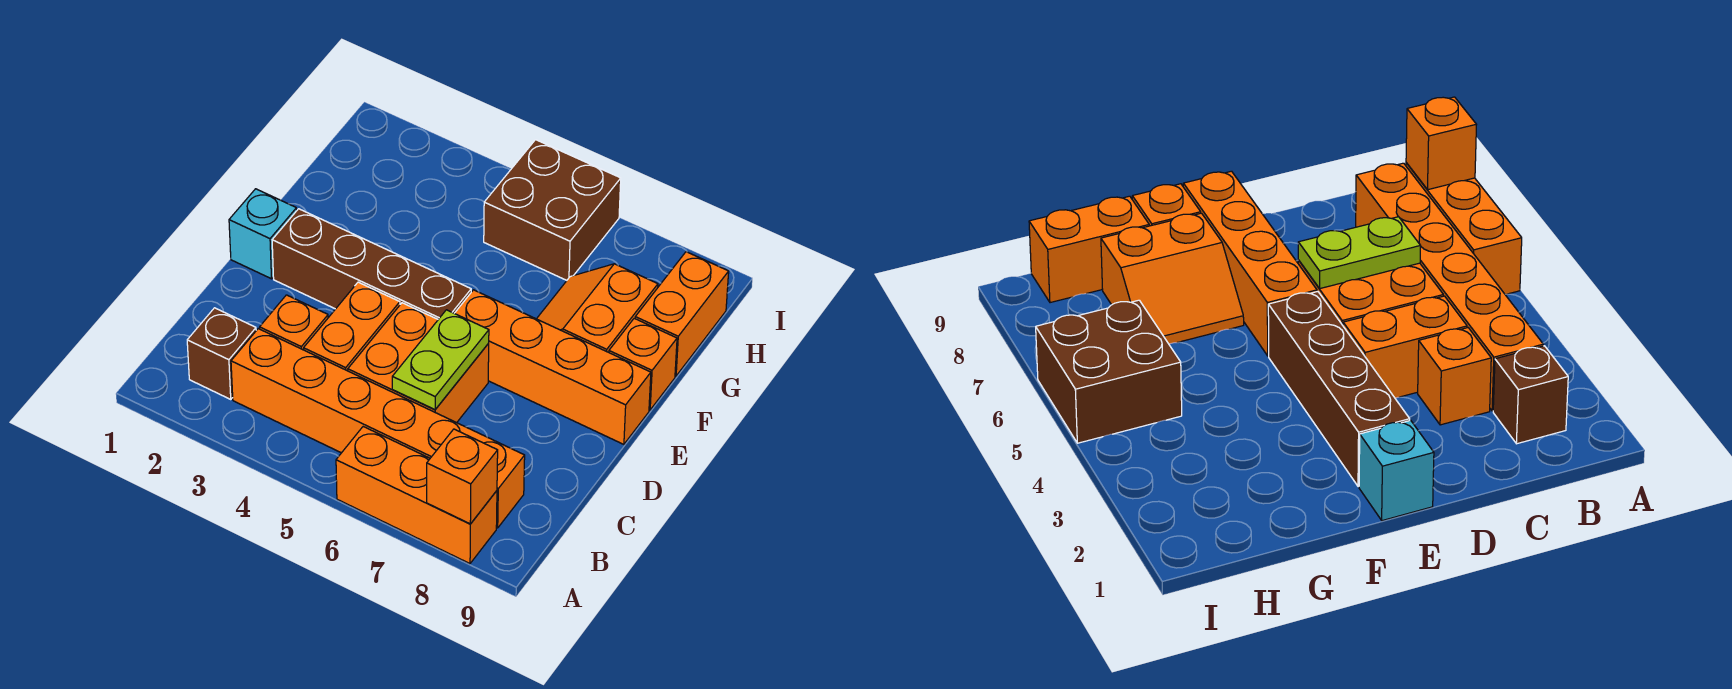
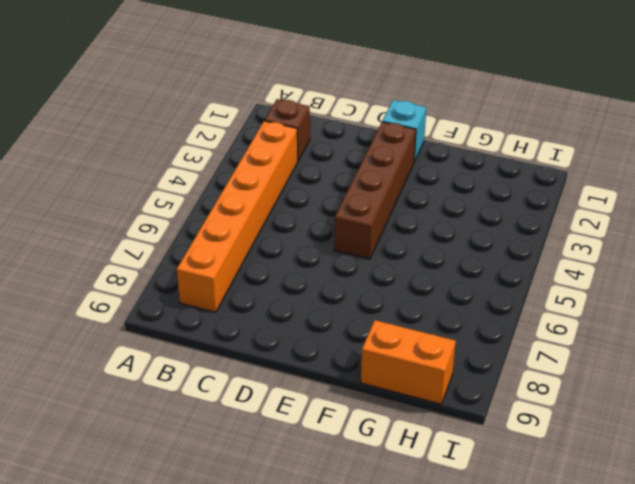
none -> orange brick A6:A8 level 1
none -> orange brick C3 level 1
none -> orange brick C4:D4 level 1

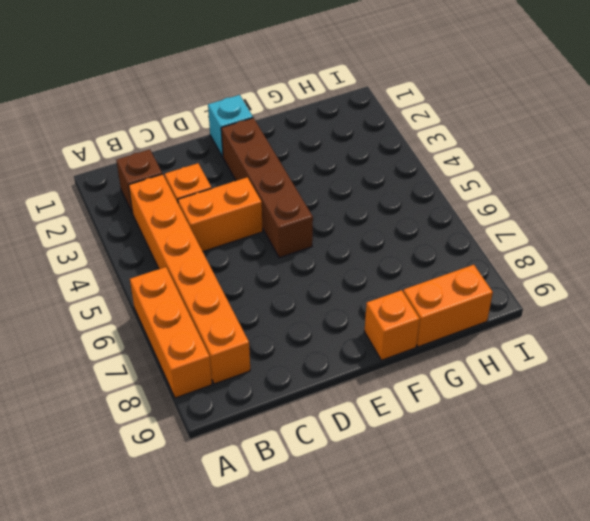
none -> orange brick C5:D6 level 1
none -> orange brick E6:E9 level 1
none -> orange slope F7:G8 level 1 top 8

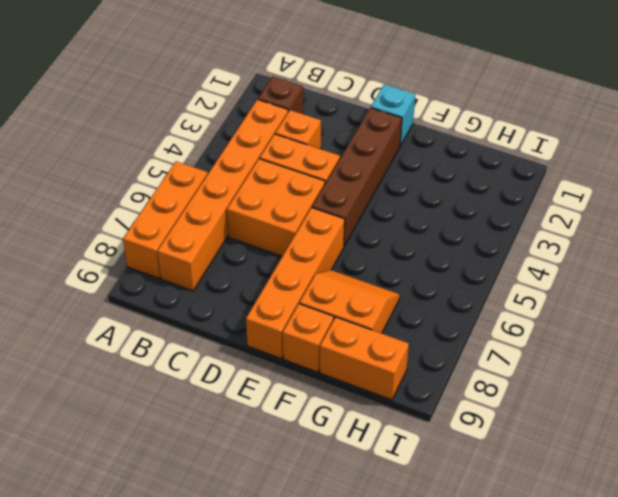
none -> brown brick H5:I6 level 1
none -> orange brick A8 level 2
none -> lime plate C6:D6 level 2

